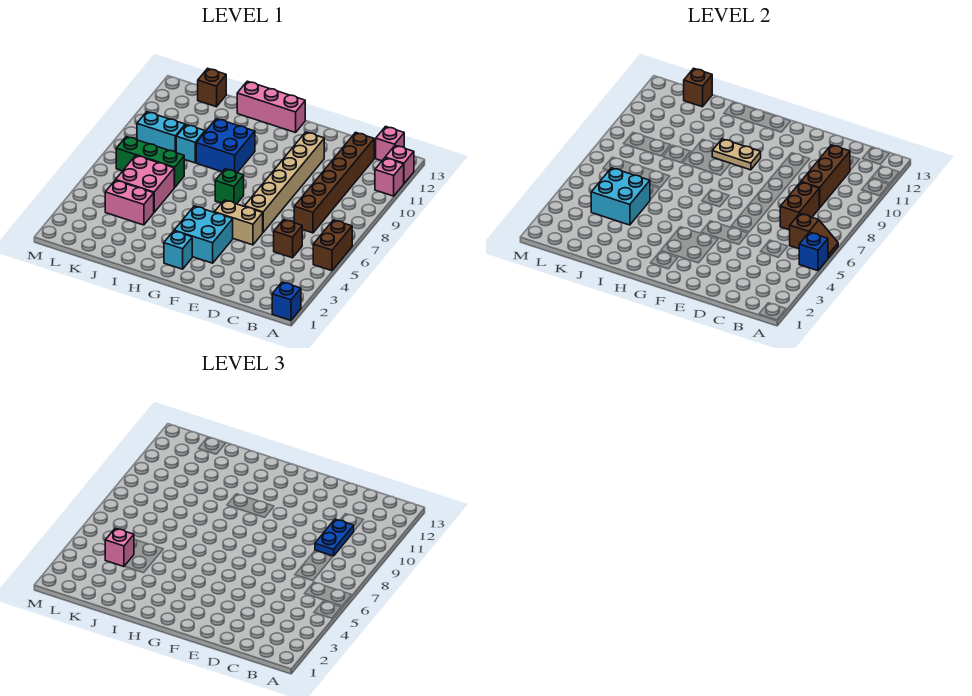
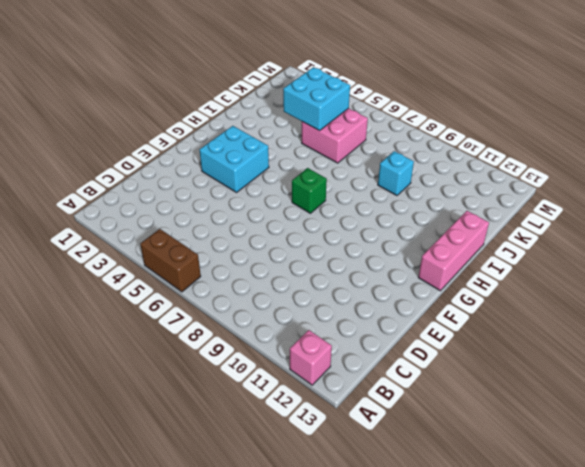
none -> blue brick A1 level 1
none -> pink brick A11 level 1
none -> pink brick B13 level 1

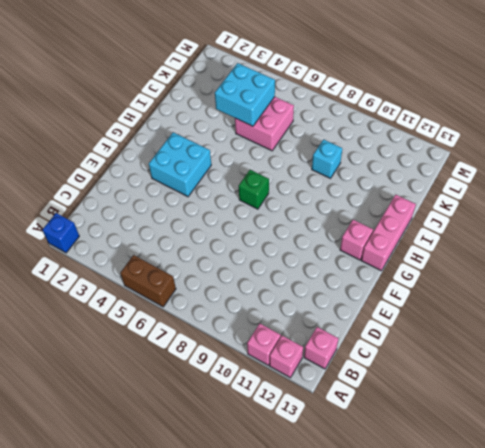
pink brick G12 level 1 -> pink brick K4 level 3
none -> brown brick C5 level 1
none -> brown brick C7:C12 level 1
none -> tan brick E5:F5 level 1

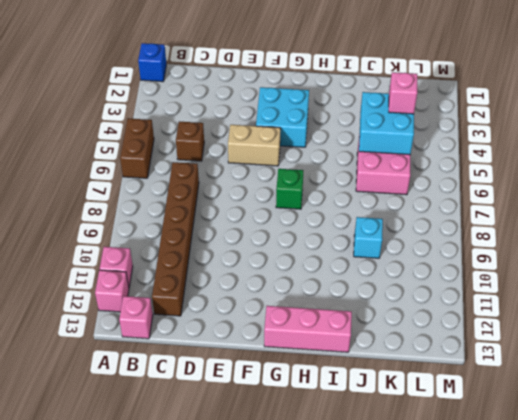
none -> tan brick E6:E11 level 1
none -> cyan brick G2 level 1
none -> blue brick H9:I10 level 1

